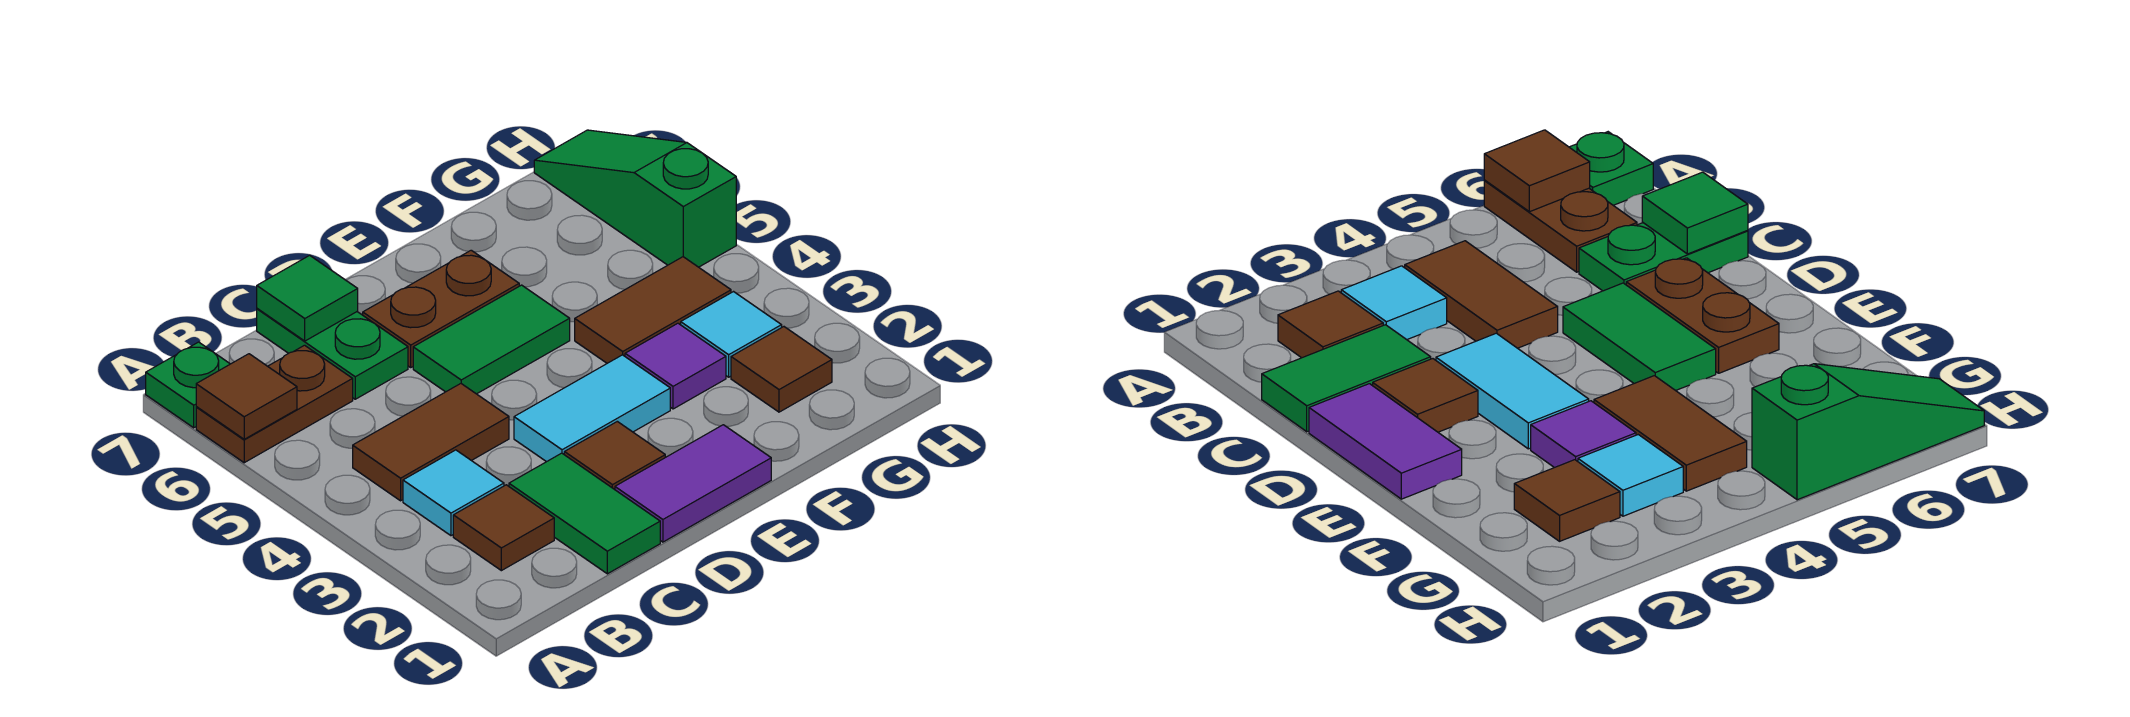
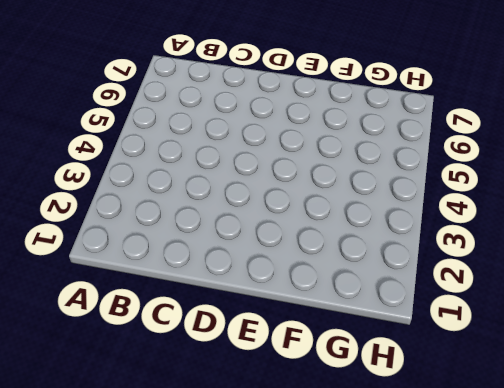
none -> brown plate A6:B6 level 1
none -> green plate A7 level 1
none -> brown tile B2 level 1

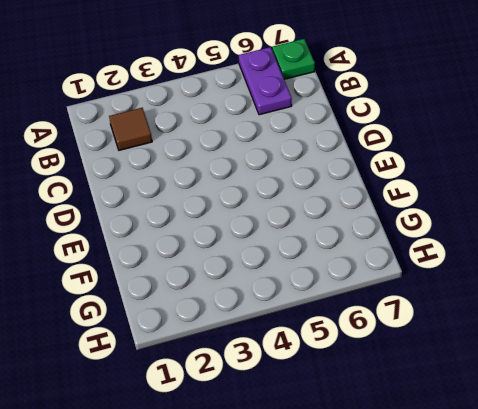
purple plate A6:B6 level 1 -> brown plate A6:B6 level 1
none -> cyan tile B3 level 1
none -> brown tile B4:C4 level 1
none -> green tile C1:C2 level 1

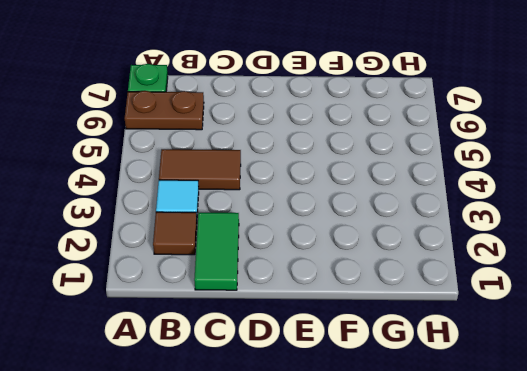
none -> green plate C6:C7 level 1
none -> purple tile D1:E1 level 1
none -> brown tile D2 level 1

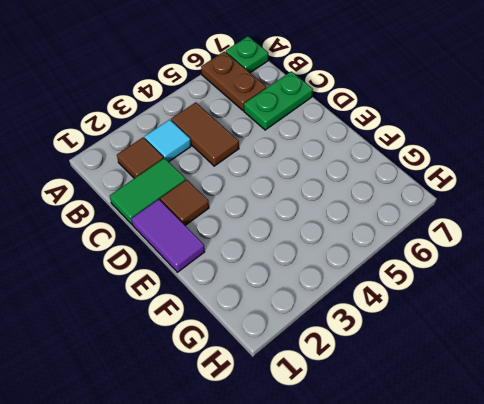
none -> cyan tile D3:E3 level 1
none -> green tile D5:E5 level 1
none -> brown plate D6:E6 level 1

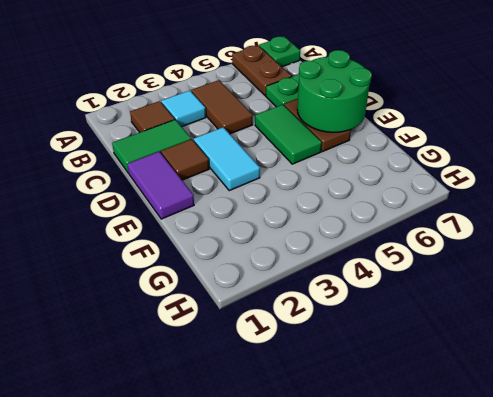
green round brick D6:E7 level 2 -> none
none -> purple tile F3 level 1
none -> brown tile F4:G4 level 1
none -> brown tile G2 level 1

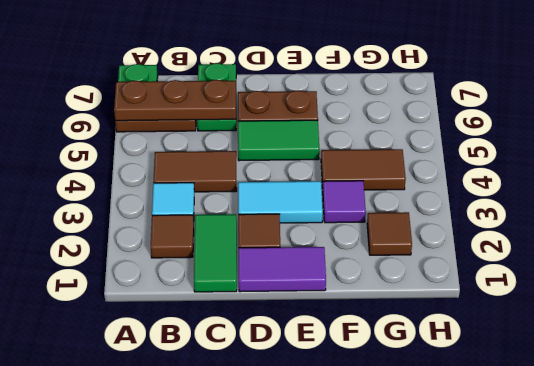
brown plate A6:C6 level 2 -> brown tile A6 level 2
none -> cyan tile G3 level 1
none -> green slope H5:H7 level 1 top 5
none -> green tile C7 level 2

